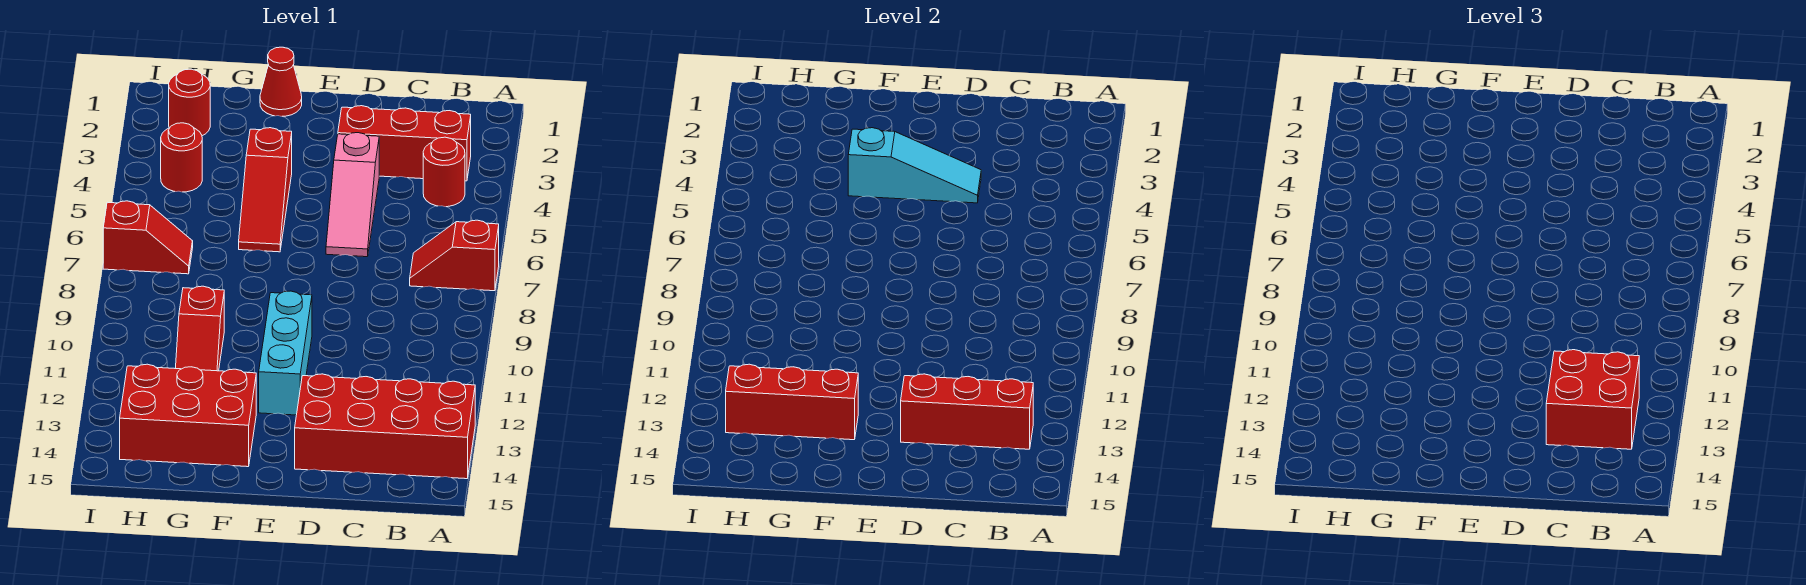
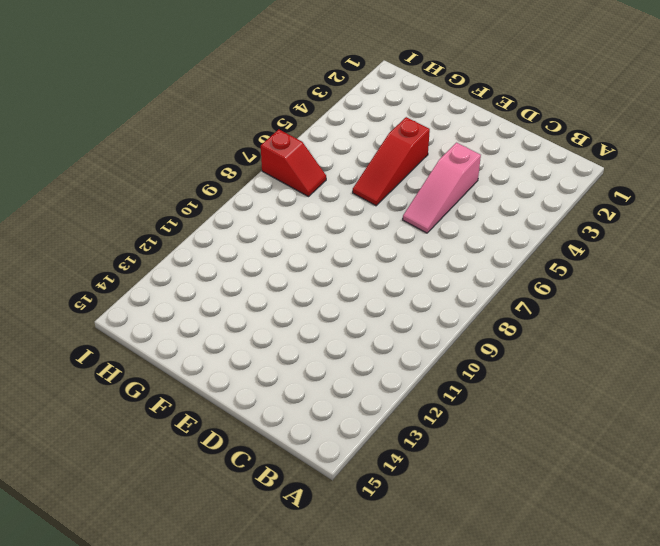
none -> red slope A7:B7 level 1 top A
none -> red brick A13:D14 level 1
none -> red brick B3:D3 level 1

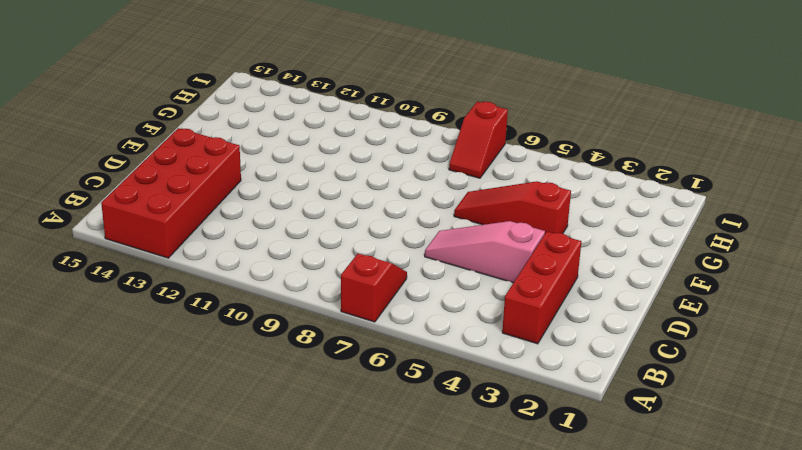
none -> red round brick B4 level 1
none -> cyan brick E10:E12 level 1
none -> red cone F1 level 1

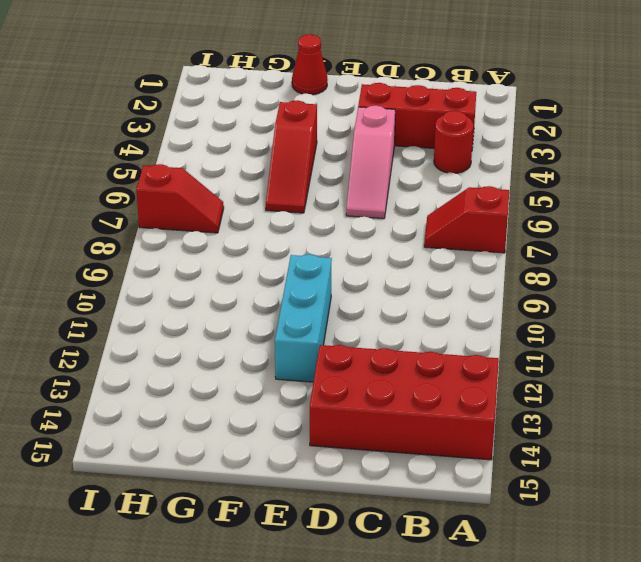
none -> red brick F13:H14 level 1
none -> red slope G10:G11 level 1 top 10
none -> red round brick H2 level 1

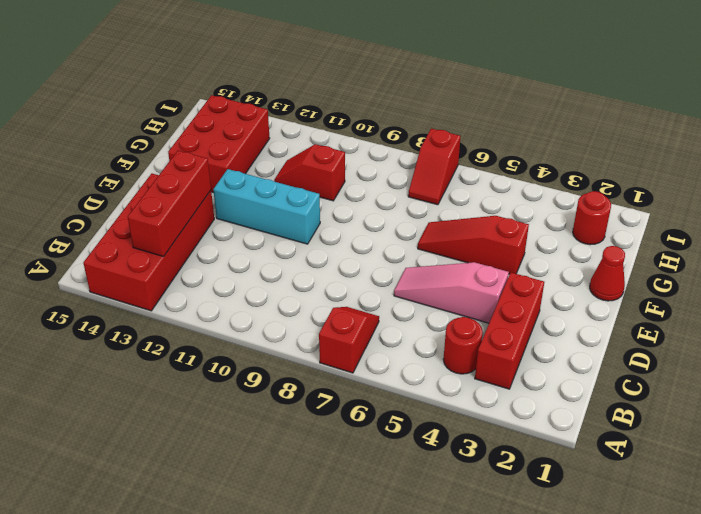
none -> red round brick H4 level 1
none -> cyan slope D4:F4 level 2 top F
none -> red brick F13:H13 level 2

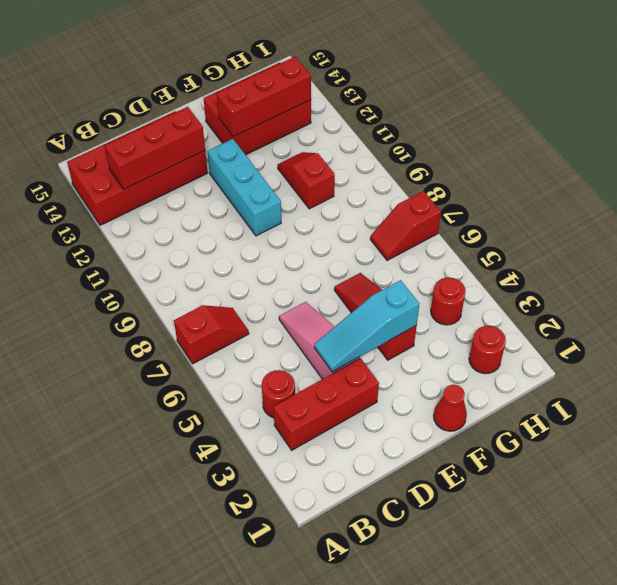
none -> red brick B12:C13 level 3

